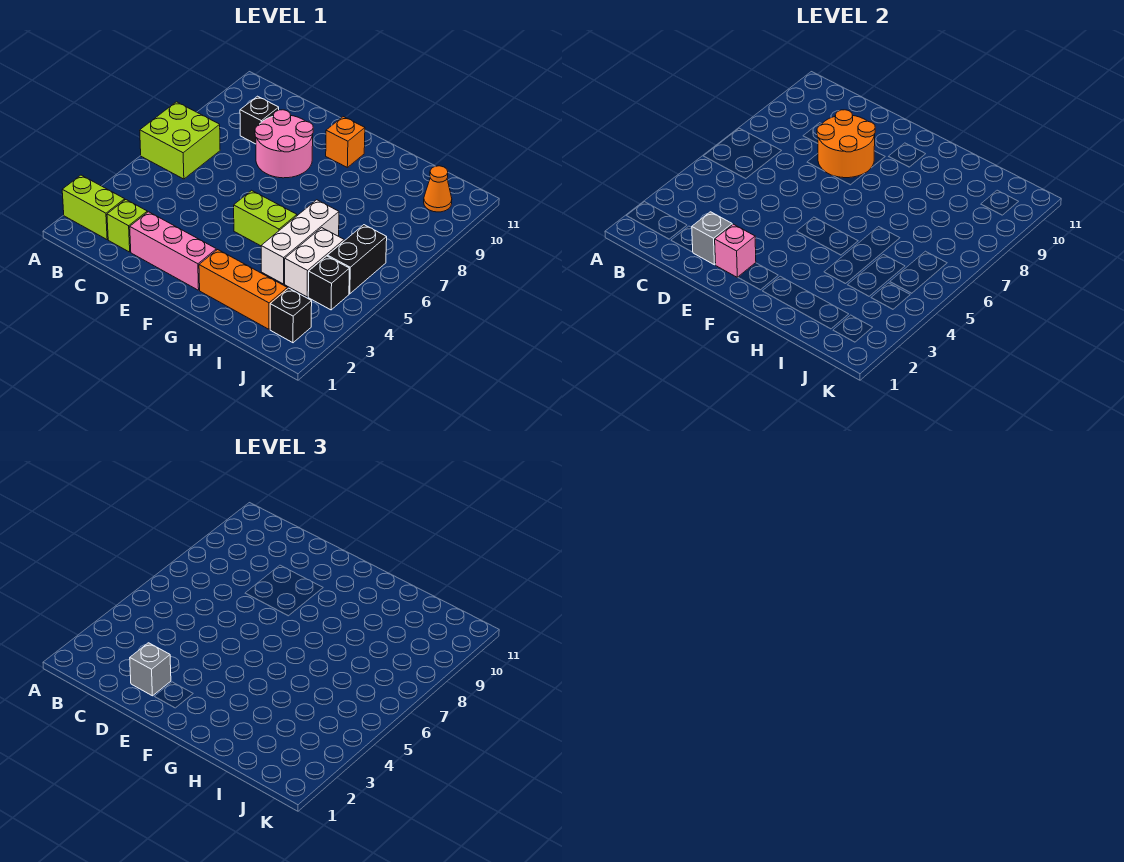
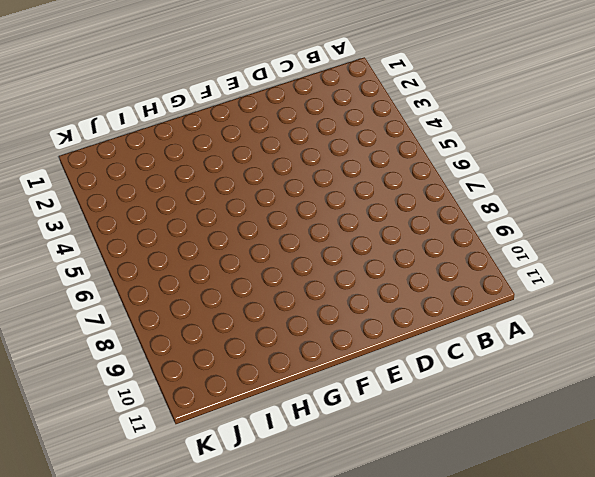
none -> lime brick A2:B2 level 1
none -> lime brick A6:B7 level 1
none -> lime brick C2 level 1

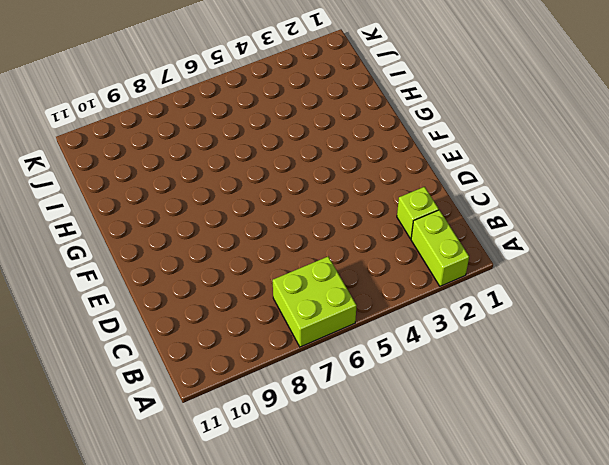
none -> black brick C9 level 1
none -> pink brick D2:F2 level 1
none -> pink round brick D8:E9 level 1

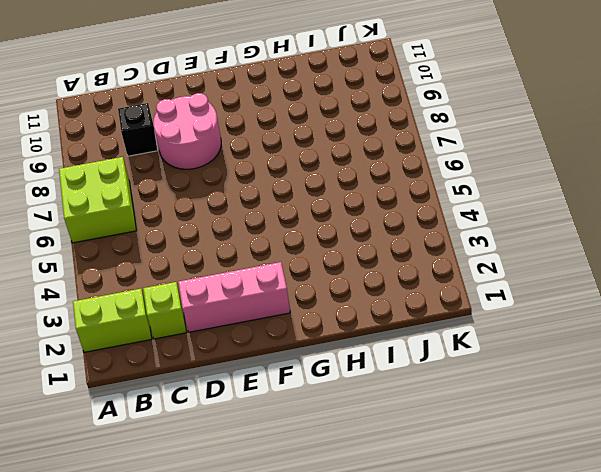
none -> lime brick F5:G5 level 1
none -> orange brick F10 level 1
none -> orange brick G2:I2 level 1

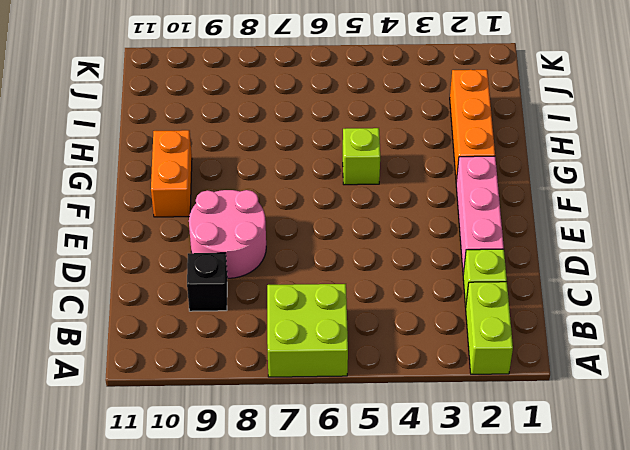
orange brick F10:G10 level 1 -> orange brick F10 level 1
lime brick G5 level 1 -> lime brick F5:G5 level 1
none -> white brick H4:H6 level 1
none -> white brick I4:I5 level 1
none -> black brick J2 level 1

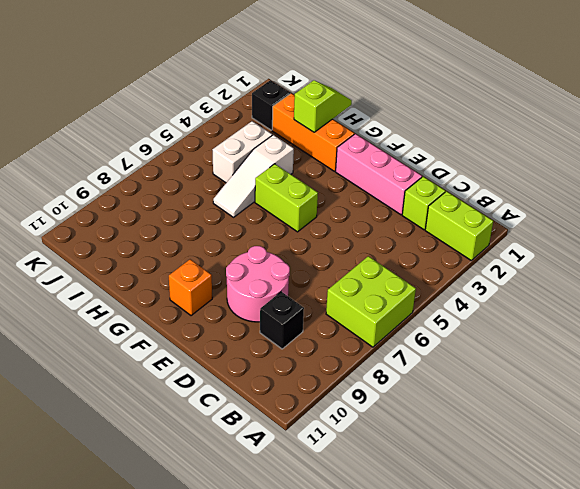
lime slope H1:H2 level 2 top 2 -> none
white slope H4:H6 level 1 top 4 -> white brick H4:H6 level 1
none -> black brick J4 level 1
none -> black brick J5:J6 level 1
none -> orange cone J10 level 1

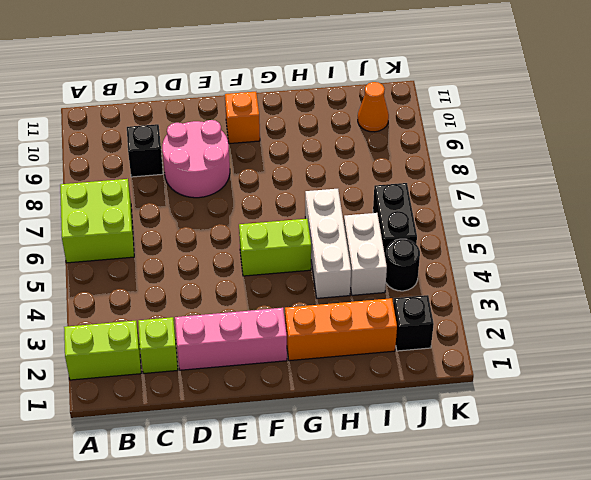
black round brick J4 level 1 -> black brick J4 level 1
none -> grey brick D2 level 2
none -> orange round brick D8:E9 level 2
none -> pink brick E2 level 2

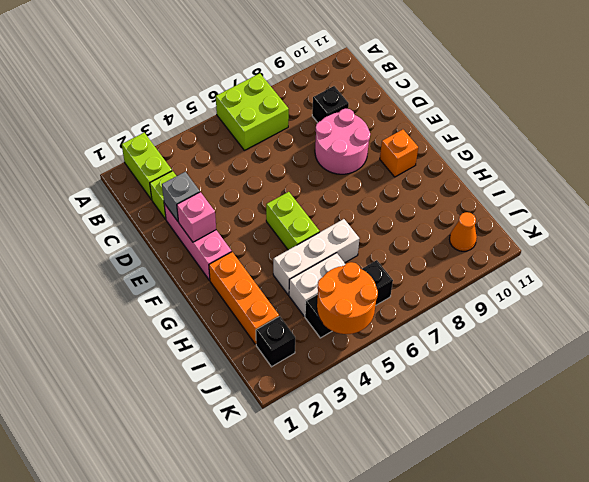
orange round brick J4:K5 level 2 -> orange round brick D8:E9 level 2
none -> grey brick D2 level 3

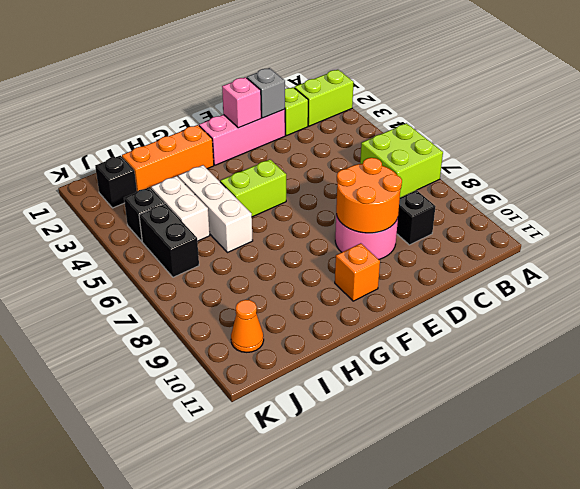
none -> grey brick D2 level 3

